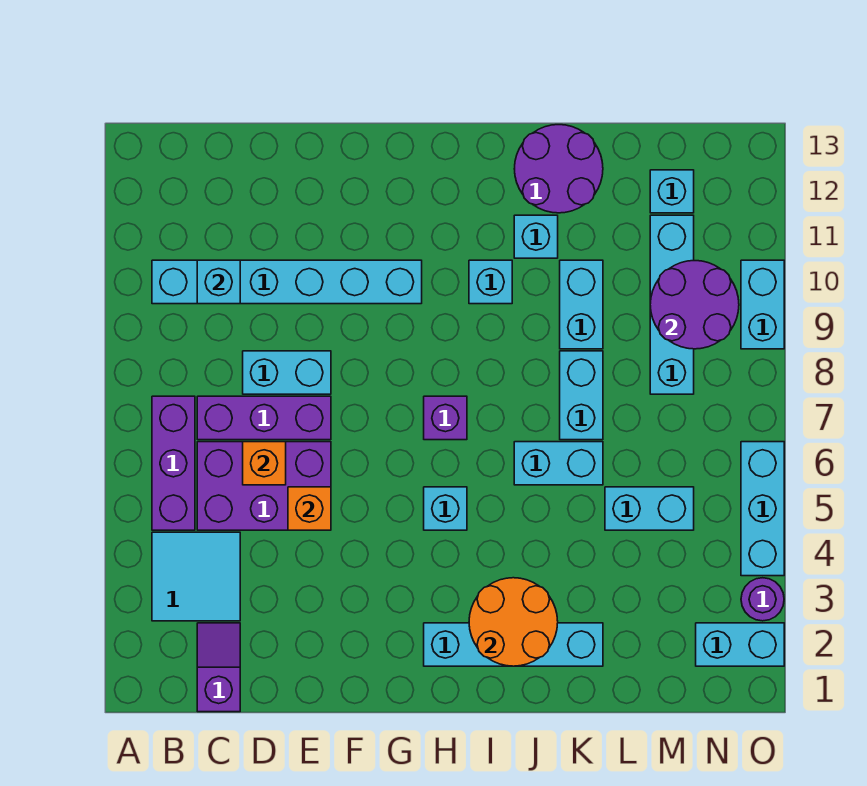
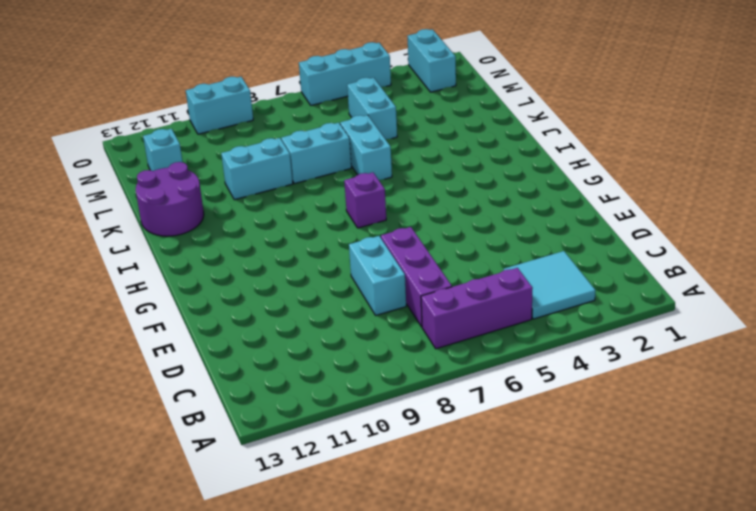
none -> cyan brick B10:G10 level 1
none -> purple slope C1:C2 level 1 top 1
none -> purple brick C5:E6 level 1

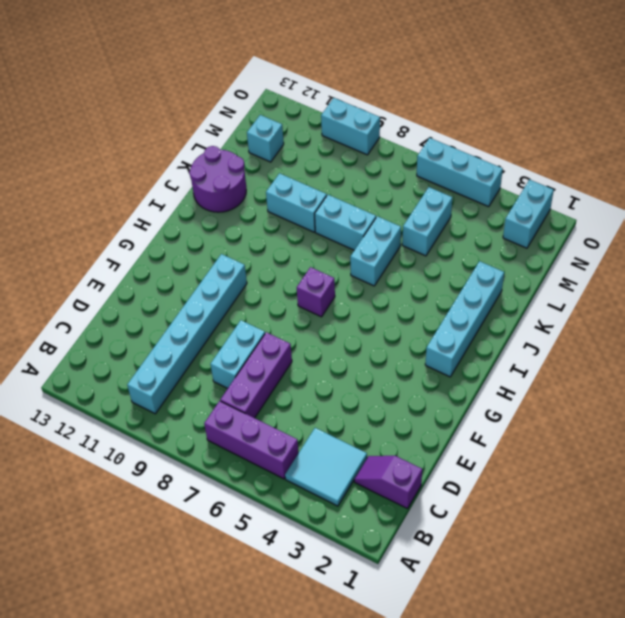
none -> purple brick C5:E6 level 1
none -> cyan brick H5 level 1
none -> cyan brick I10 level 1

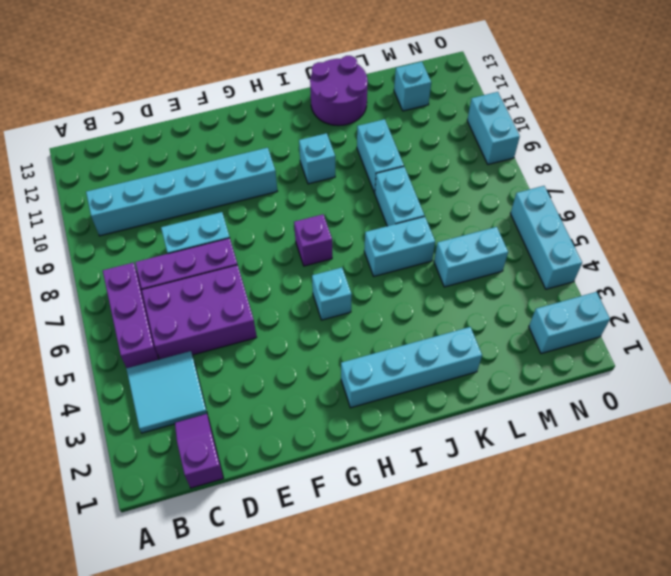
none -> cyan brick J11 level 1
none -> cyan brick M8:M11 level 1
none -> purple round brick O3 level 1

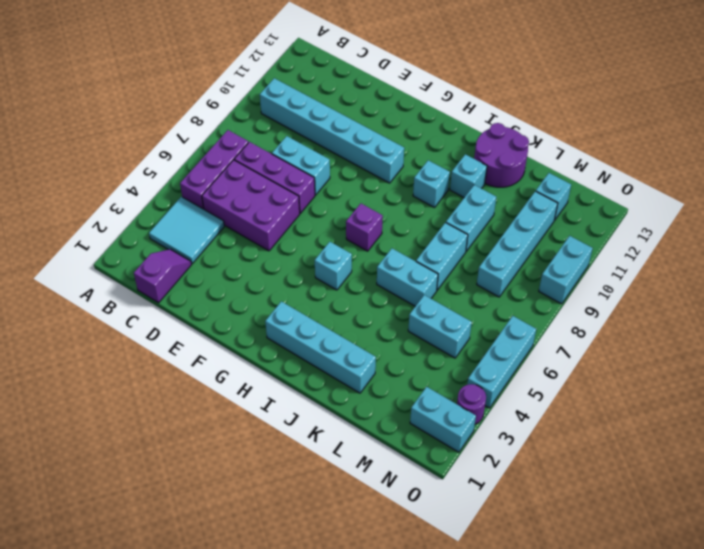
none -> cyan brick C10 level 2
none -> orange brick D6 level 2
none -> orange brick E5 level 2

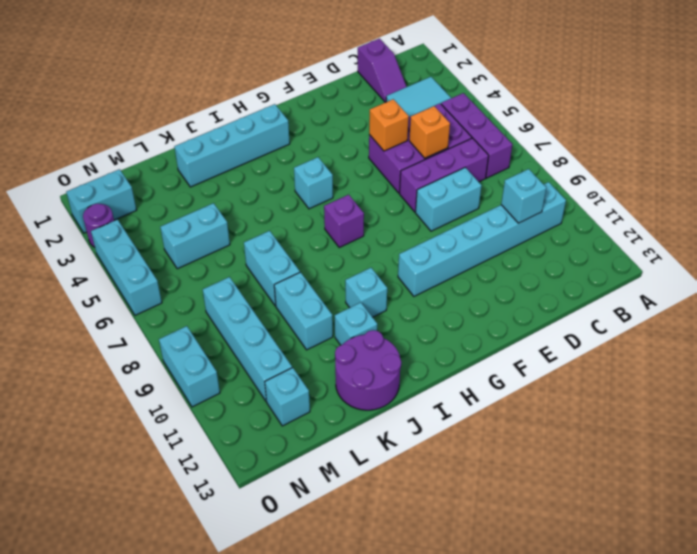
none -> cyan brick J6:K6 level 1
none -> orange round brick I2:J3 level 2
none -> purple round brick M9:N10 level 2

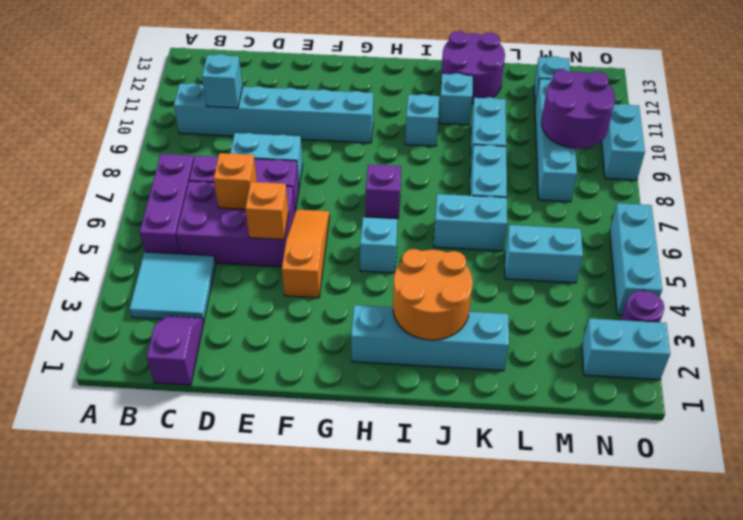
orange slope F4:F6 level 1 top 4 -> none

